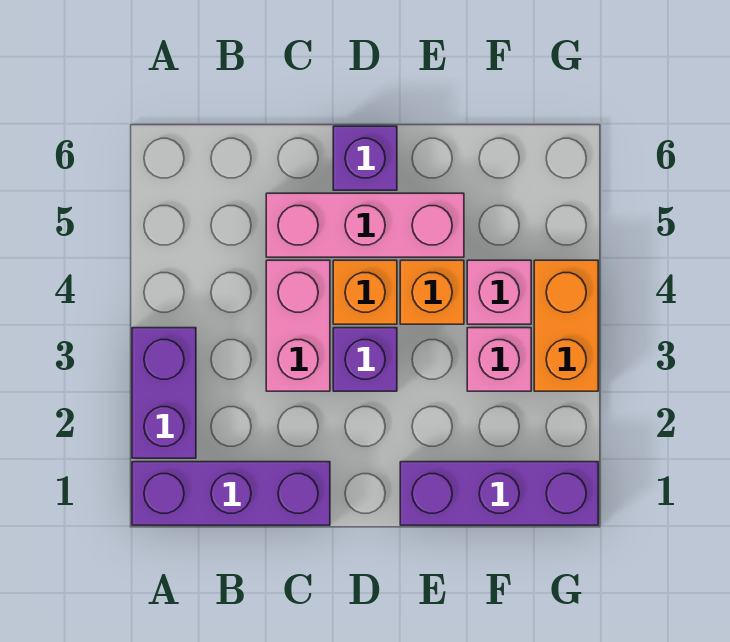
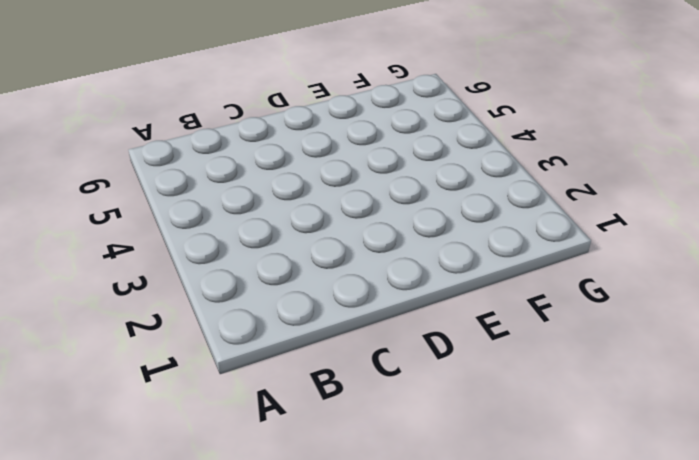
none -> purple brick A1:C1 level 1
none -> purple brick A2:A3 level 1
none -> pink brick C3:C4 level 1

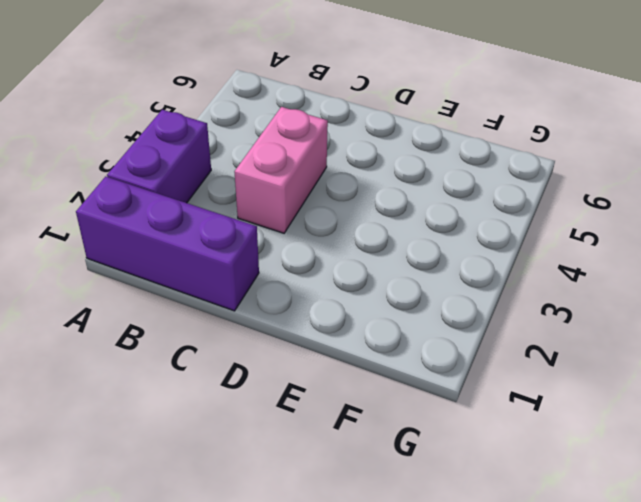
none -> pink brick C5:E5 level 1
none -> purple brick D3 level 1
none -> orange brick D4 level 1

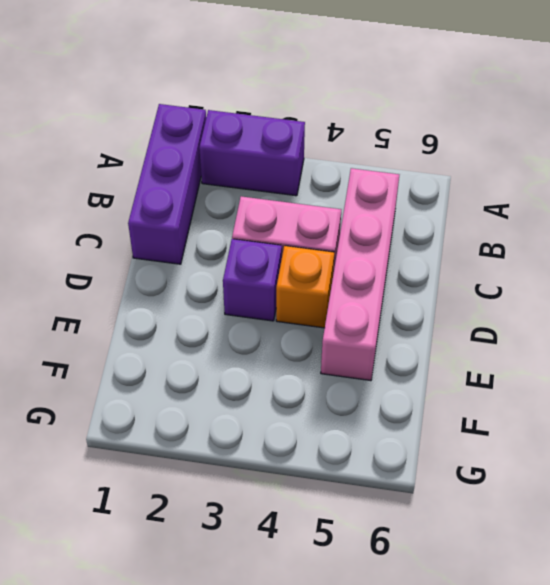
pink brick B5:E5 level 1 -> pink brick C5:E5 level 1
none -> purple brick D6 level 1
none -> purple brick E1:G1 level 1
none -> orange brick E4 level 1

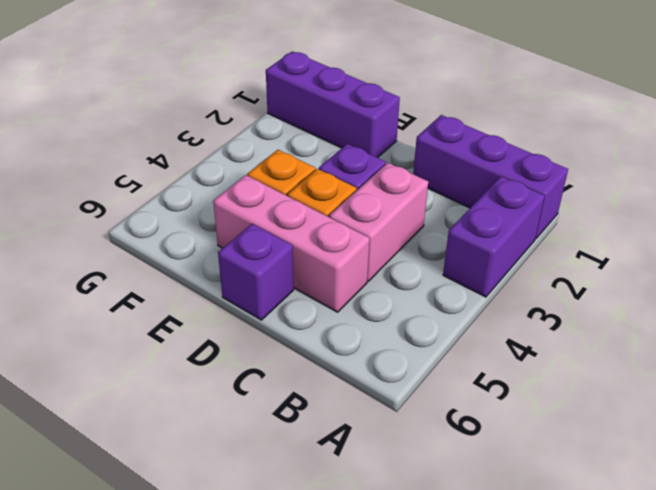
none -> pink brick F3 level 1
none -> pink brick F4 level 1
none -> orange brick G3:G4 level 1

